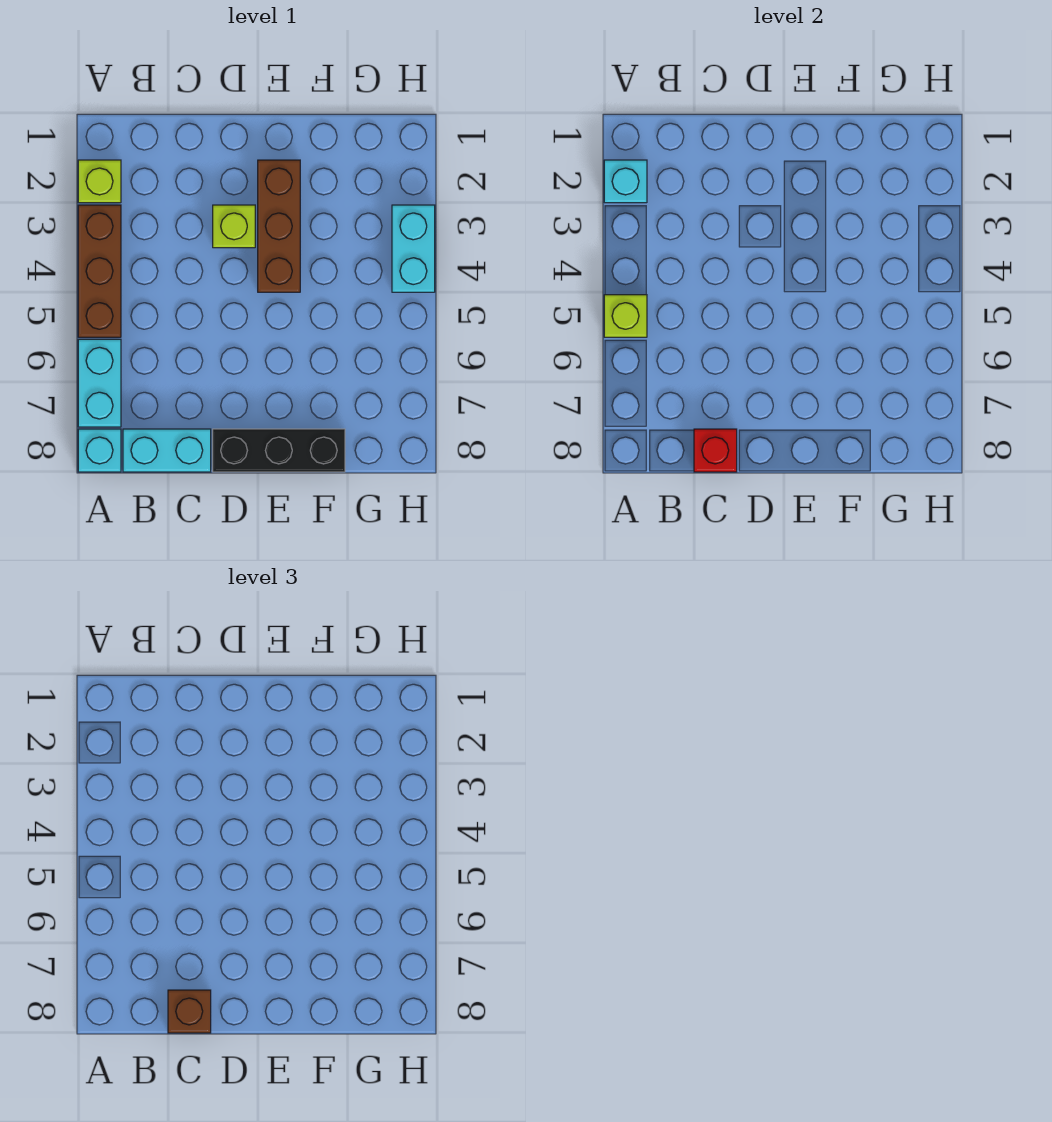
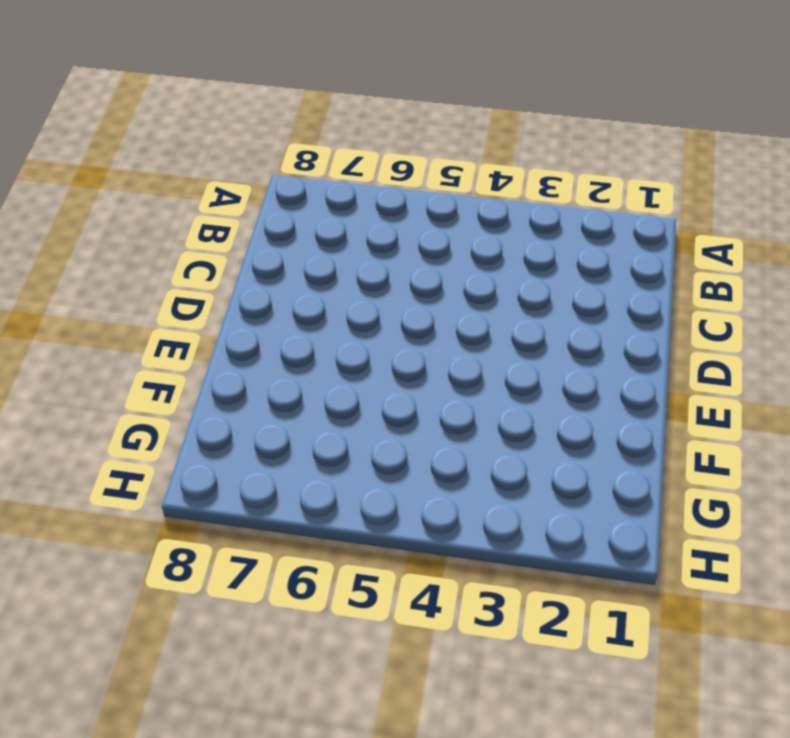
none -> lime brick A2 level 1
none -> brown brick A3:A5 level 1
none -> cyan brick A6:A7 level 1

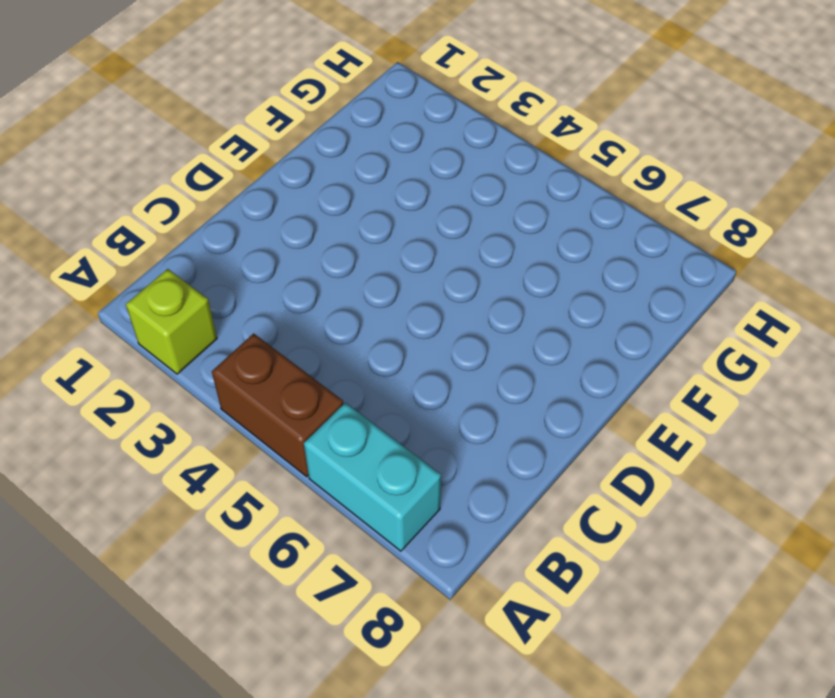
brown brick A4:A5 level 1 -> brown brick A3:A5 level 1
none -> cyan brick A8 level 1
none -> cyan brick B8:C8 level 1
none -> lime brick D3 level 1

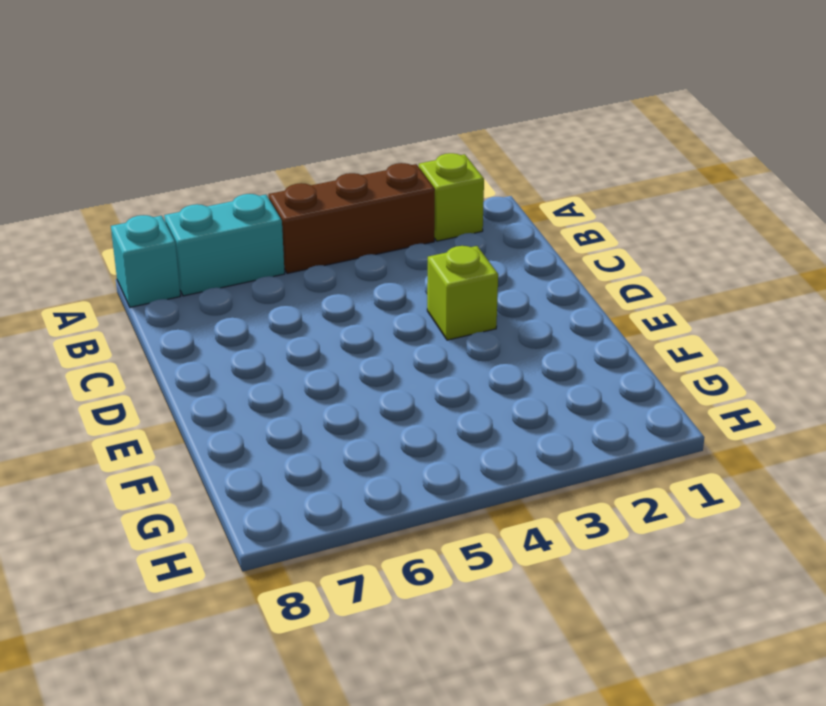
none -> cyan brick B8:C8 level 1
none -> black brick D8:F8 level 1
none -> brown brick E2:E4 level 1

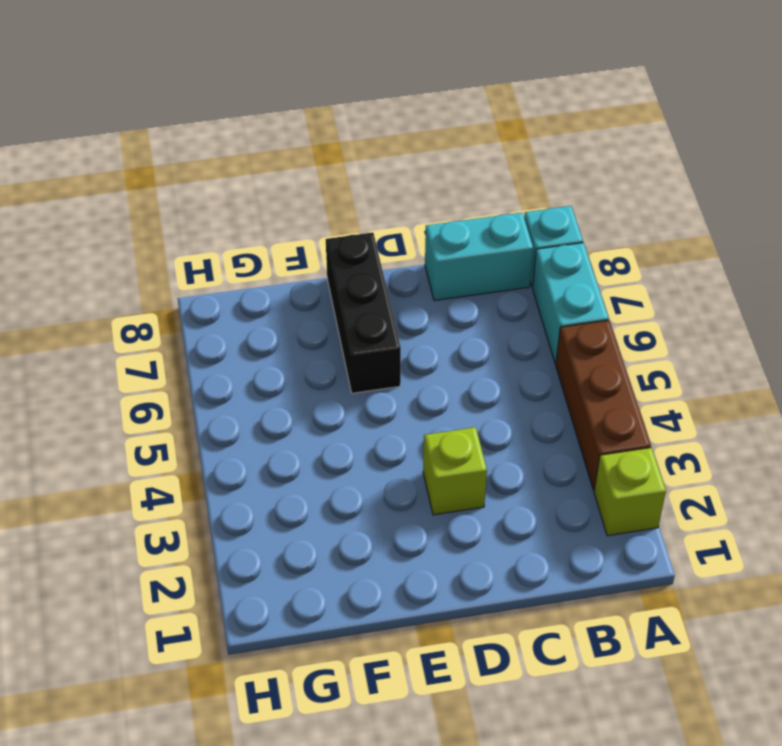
black brick E6:E8 level 1 -> black brick D8:F8 level 1
none -> brown brick E2:E4 level 1
none -> cyan brick H3:H4 level 1
none -> cyan brick A2 level 2

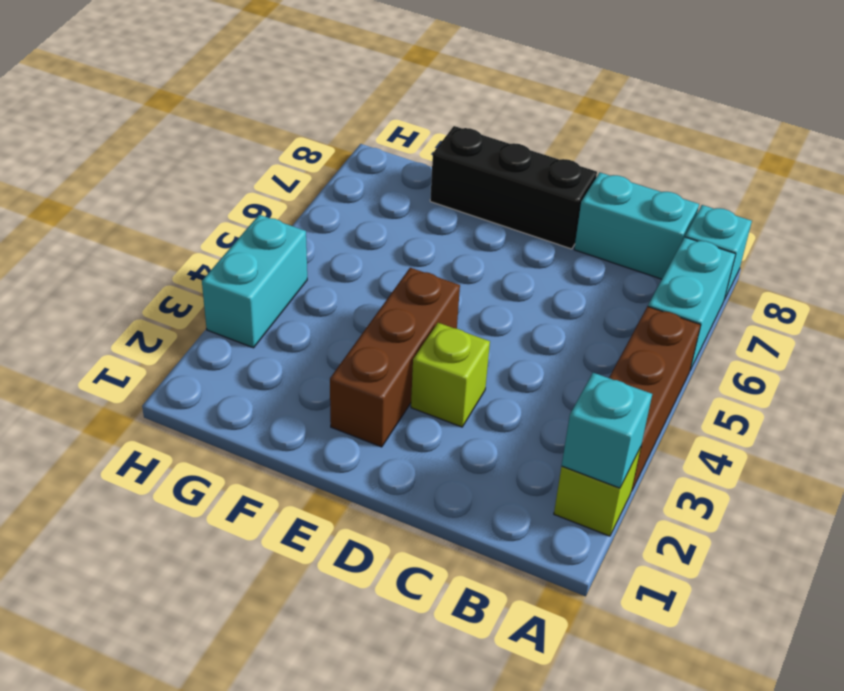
none -> lime brick A5 level 2
none -> red brick C8 level 2
none -> brown brick C8 level 3

